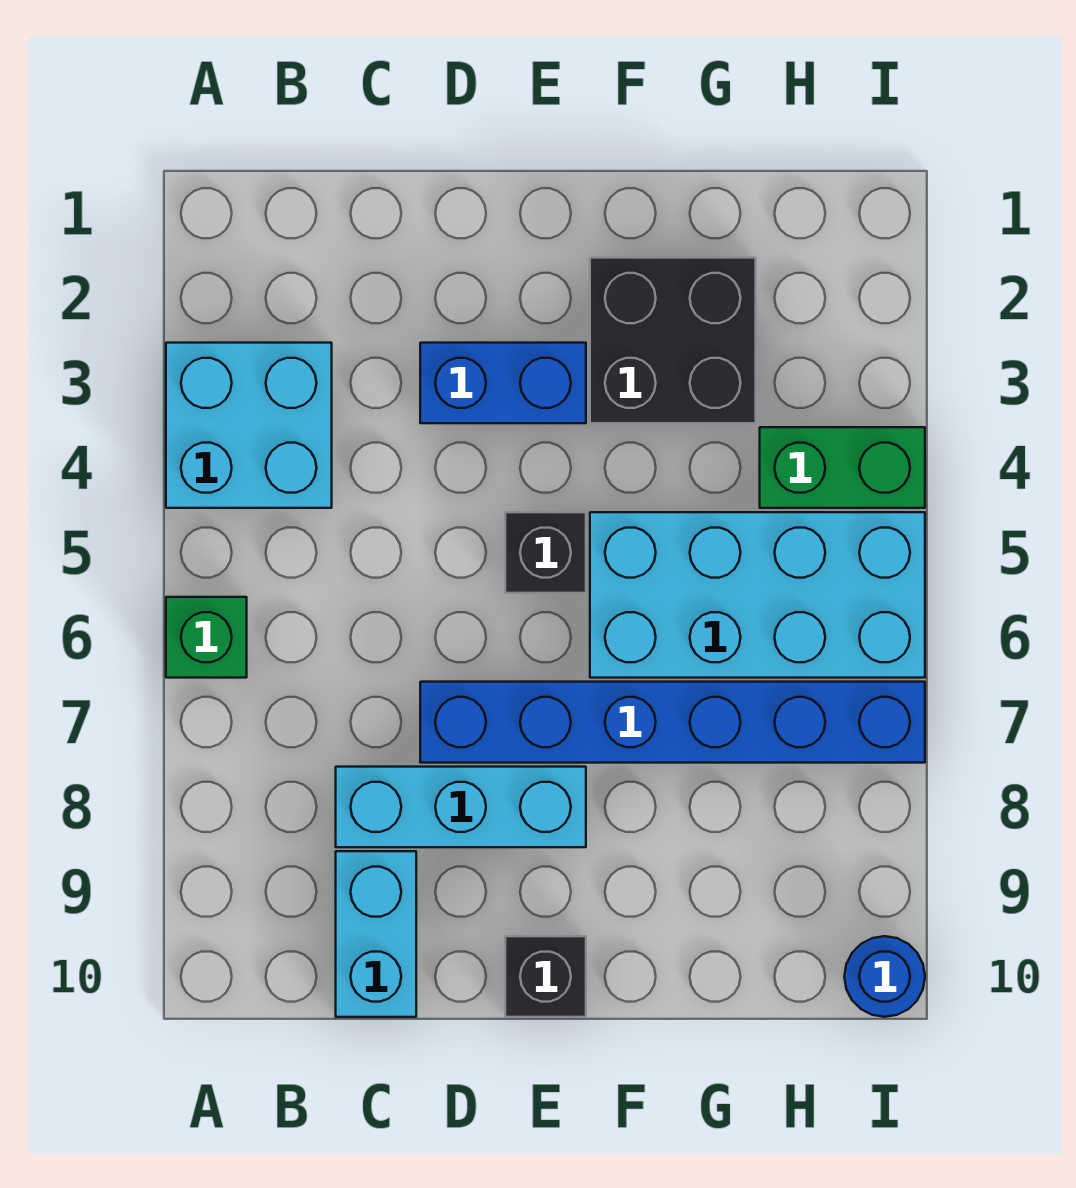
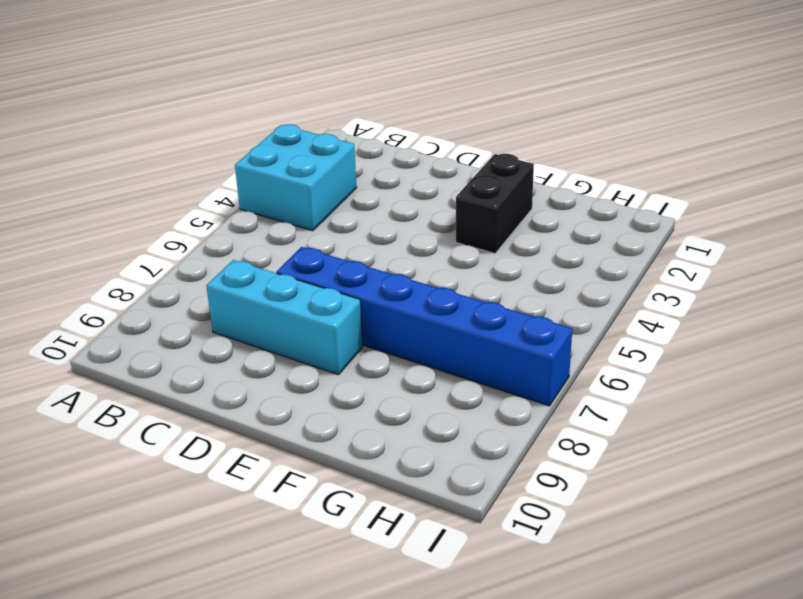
black brick F2:F3 level 1 -> black brick F2:G3 level 1
none -> green brick A6 level 1
none -> cyan brick C9:C10 level 1
none -> blue brick D3:E3 level 1

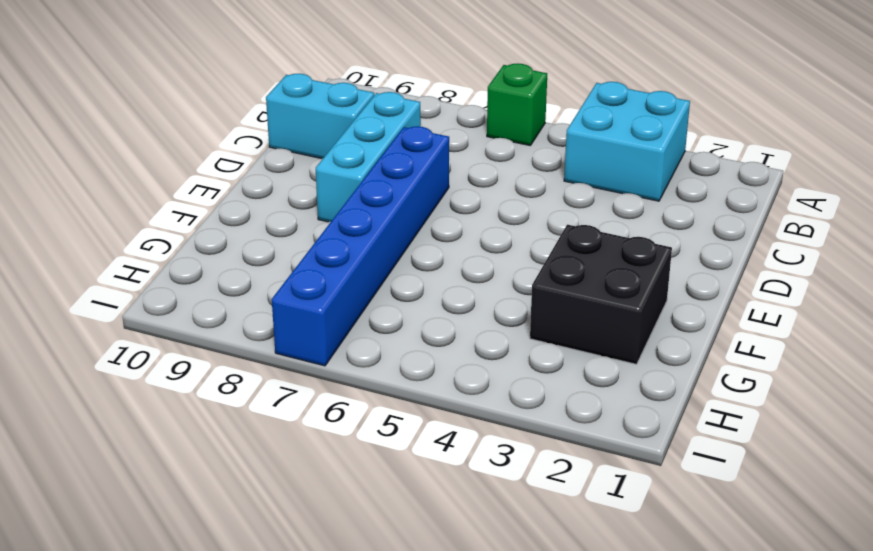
none -> blue brick D3:E3 level 1
none -> black brick E5 level 1
none -> black brick E10 level 1

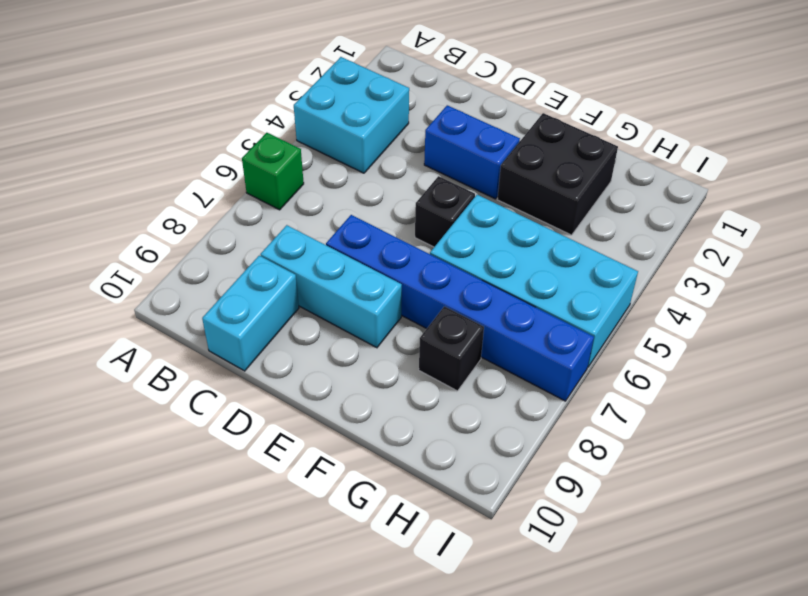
black brick G8 level 1 -> black brick E10 level 1
none -> green brick H4:I4 level 1
none -> blue round brick I10 level 1

